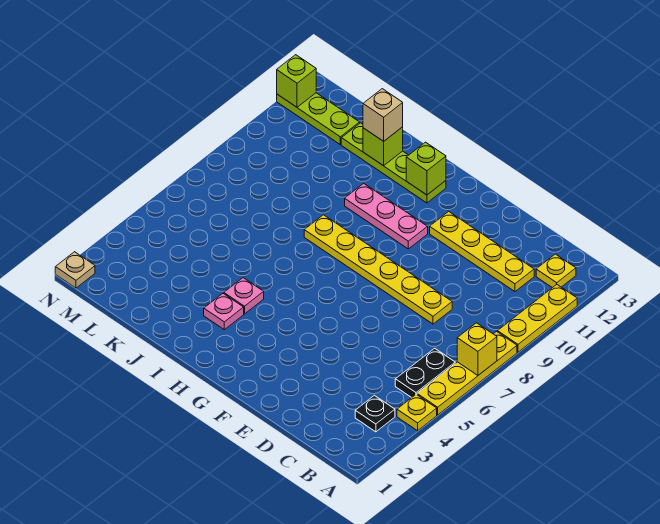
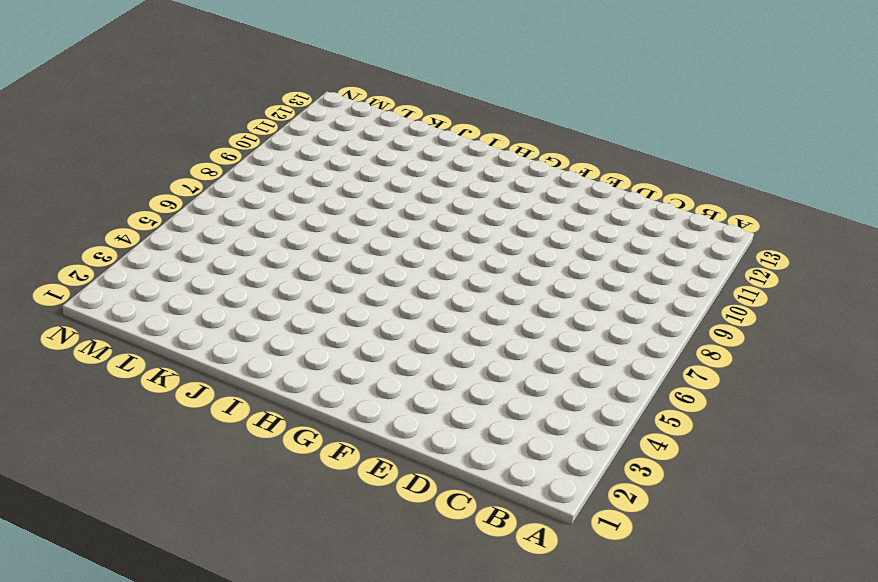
none -> yellow plate A4 level 1
none -> yellow plate A5:A8 level 1
none -> yellow plate A9:A11 level 1

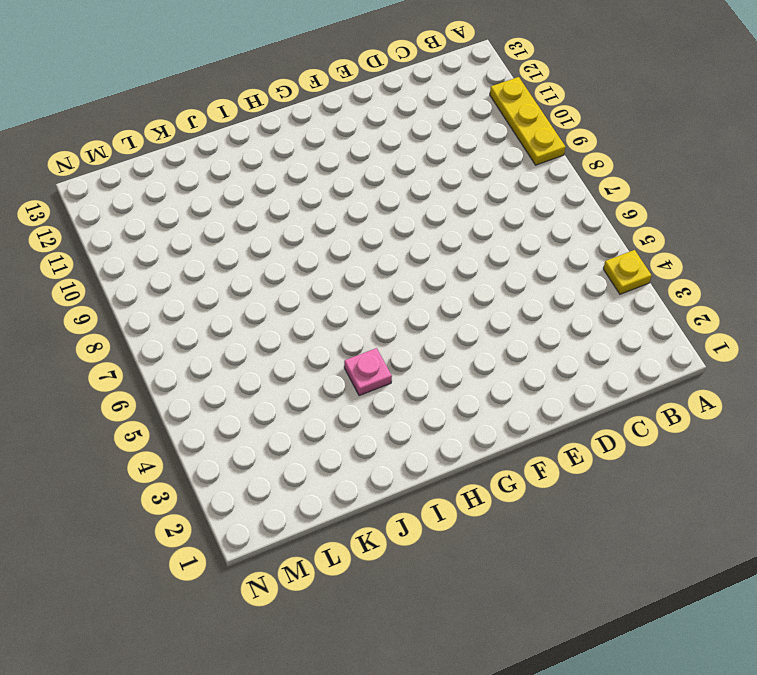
none -> yellow plate A5:A8 level 1
none -> black plate B3 level 1
none -> black plate B5:B6 level 1

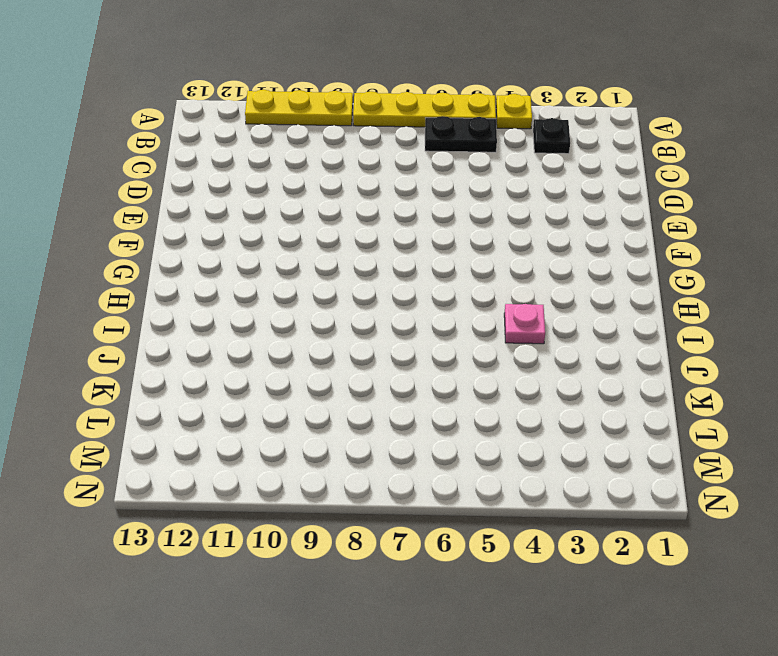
none -> yellow plate B12 level 1
none -> yellow plate C11:F11 level 1
none -> yellow plate D8:I8 level 1

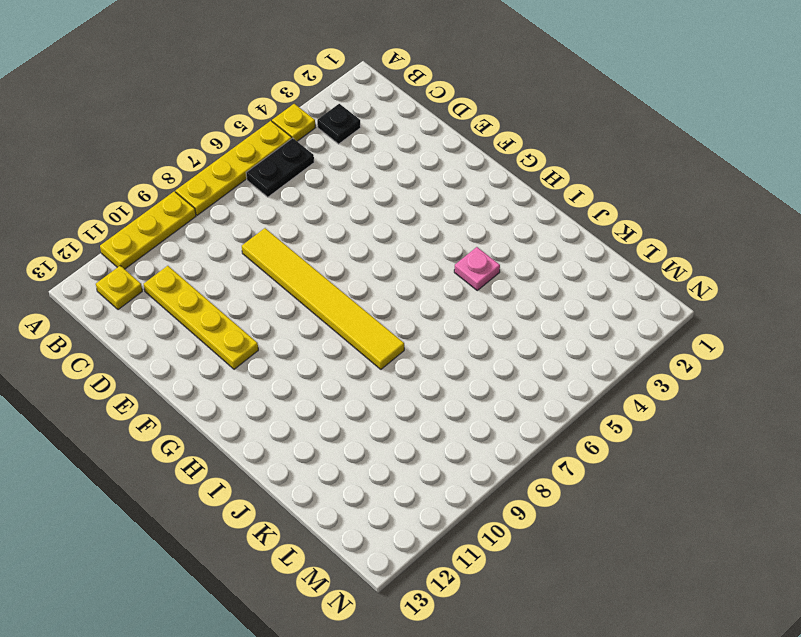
yellow tile D8:I8 level 1 -> yellow plate D8:I8 level 1
none -> pink plate G10:I10 level 1
none -> lime plate H12:K12 level 1
none -> pink plate I3 level 1

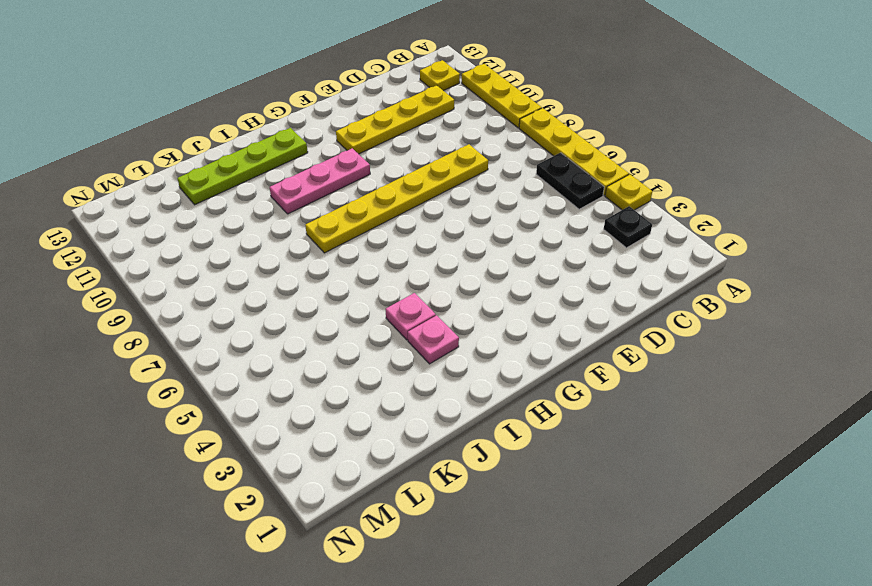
none -> lime plate L12:N12 level 1
none -> tan plate N1 level 1
none -> yellow brick A7 level 2

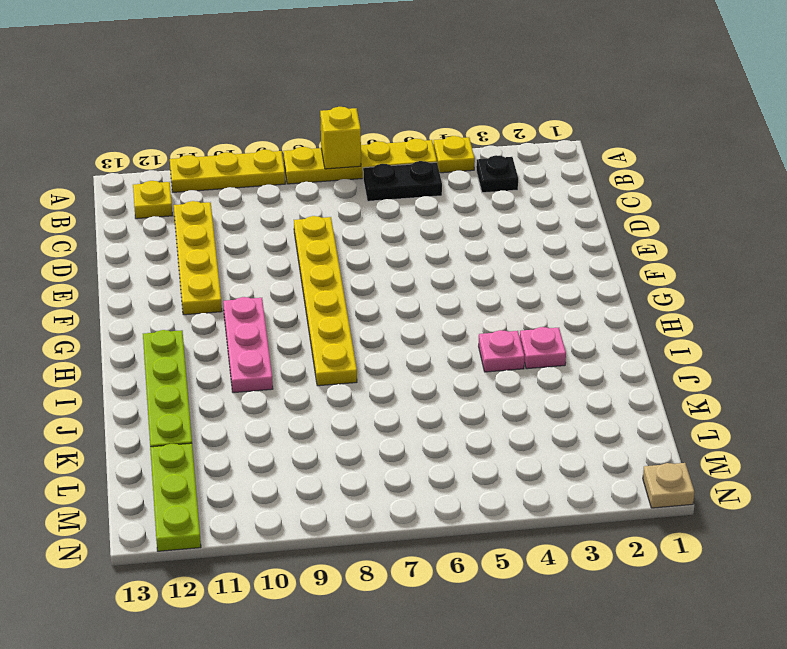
none -> lime brick H12 level 2
none -> lime brick J12 level 2
none -> lime brick N12 level 2

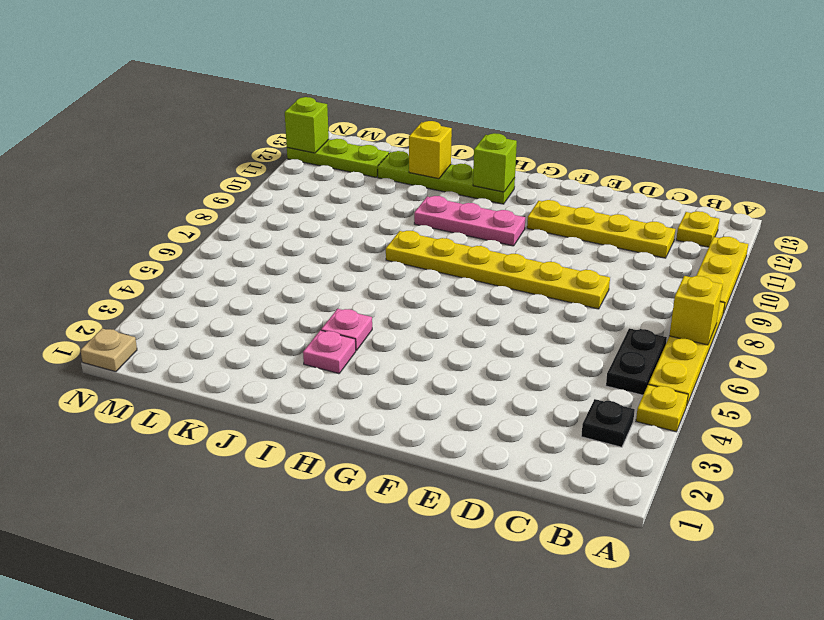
yellow brick J12 level 2 -> lime brick J12 level 2
none -> tan brick J12 level 3

